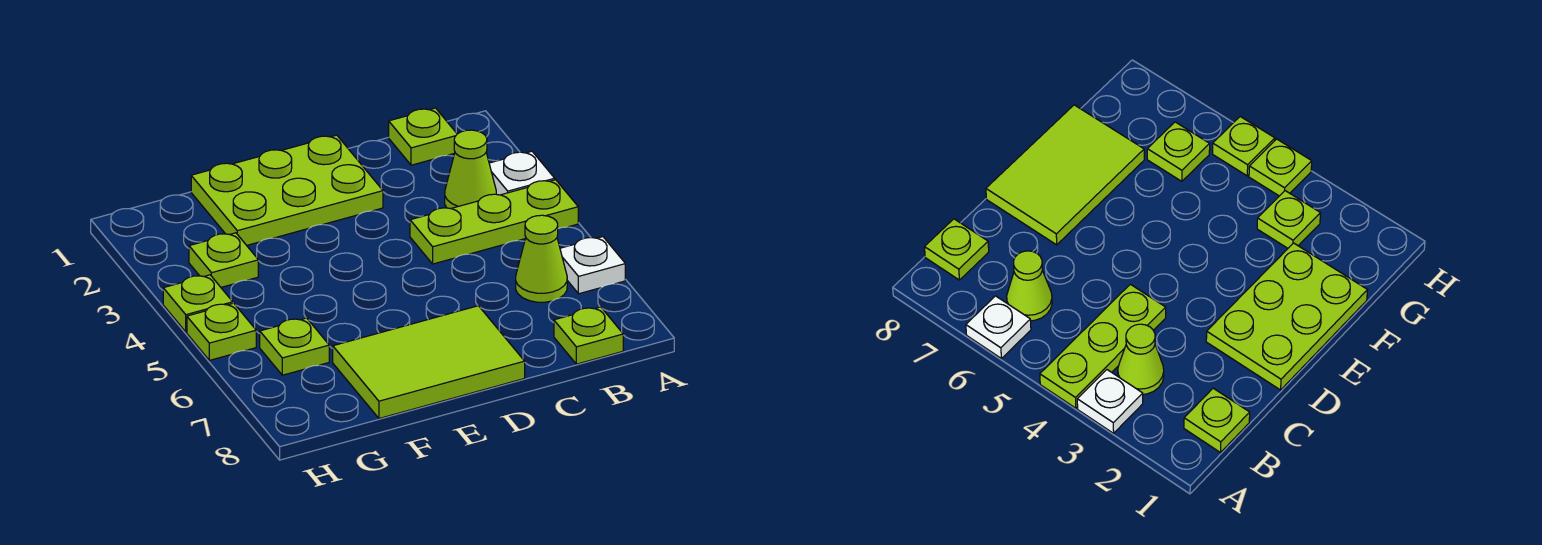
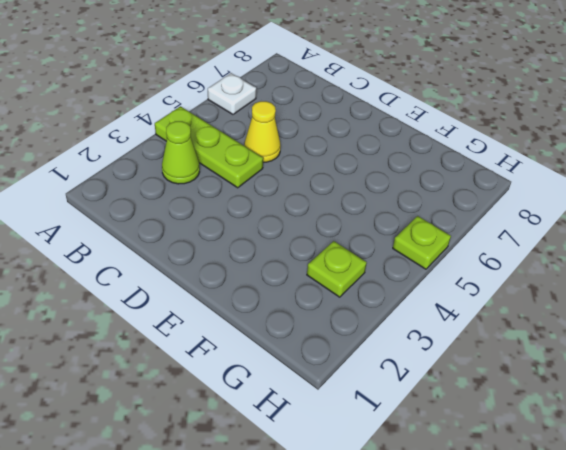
yellow cone C5 level 1 -> none
none -> white plate A3 level 1
none -> lime plate B1 level 1
none -> lime cone B6 level 1

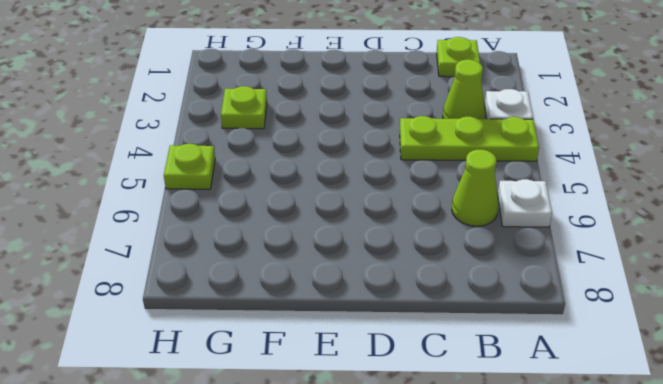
none -> lime plate B8 level 1
none -> lime plate D1:F2 level 1
none -> lime tile D7:F8 level 1

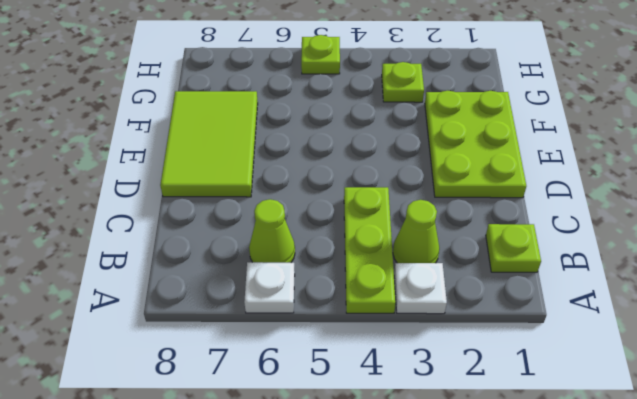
none -> lime plate B8 level 1
none -> lime plate G6 level 1
none -> lime plate H4 level 1

